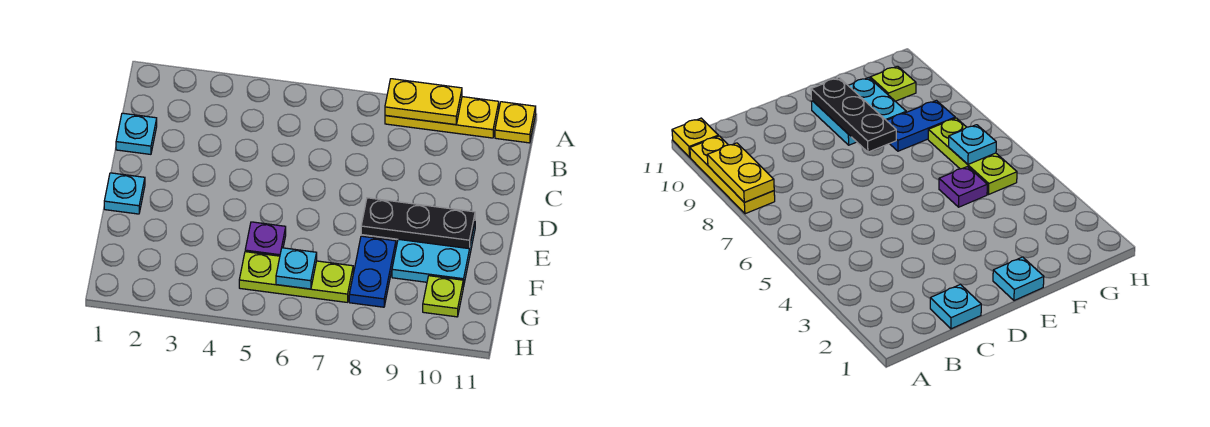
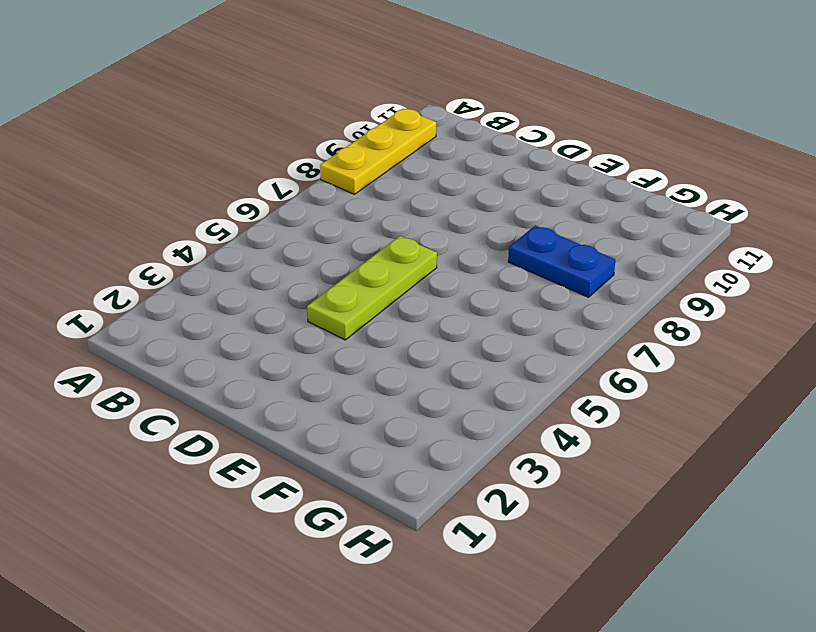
lime plate D4:D6 level 1 -> lime plate G5:G7 level 1
none -> yellow plate A11 level 1
none -> cyan plate C1 level 1
none -> cyan plate E1 level 1

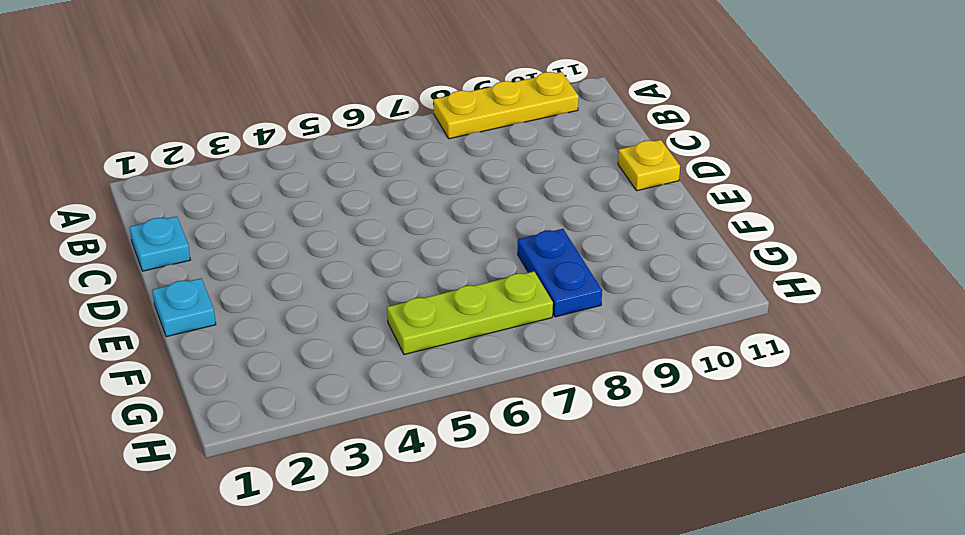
yellow plate D11 level 1 -> yellow plate A11 level 1
none -> cyan plate E9:F10 level 1
none -> purple plate F5 level 1
none -> lime plate G10 level 1

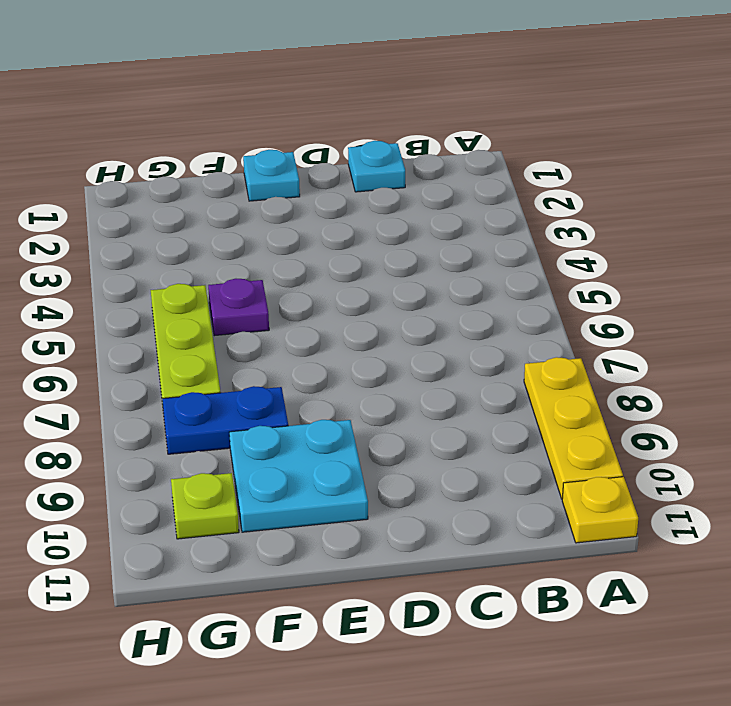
none -> yellow plate A8:A9 level 2
none -> black plate E8:E10 level 2
none -> cyan plate G6 level 2

